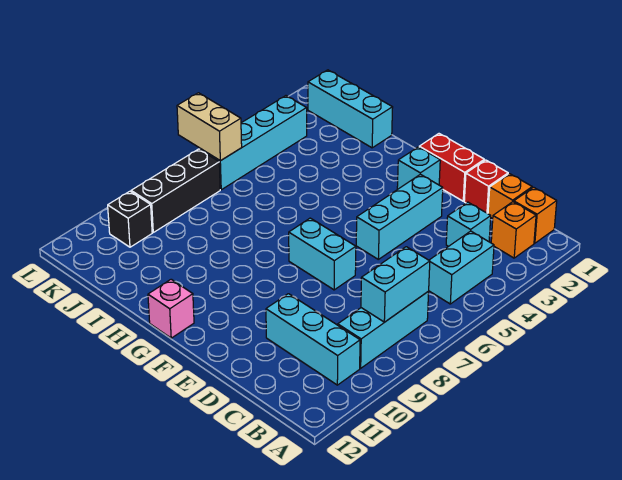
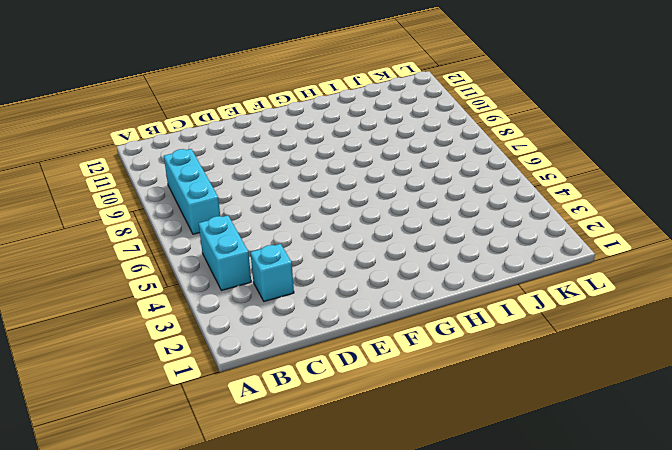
none -> orange brick B1 level 1
none -> orange brick B2 level 1
none -> cyan brick B10:D10 level 1

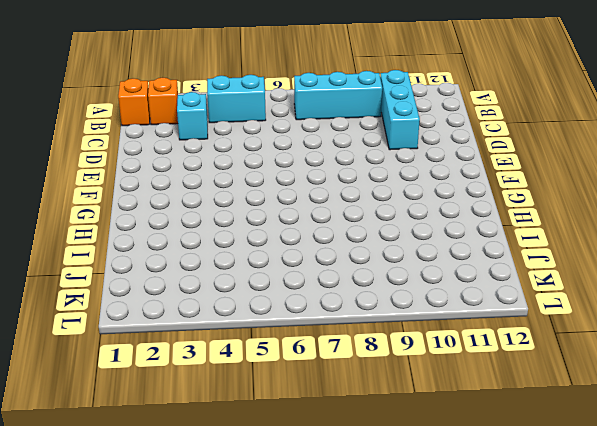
none -> orange brick C1 level 1
none -> red brick D1 level 1
none -> red brick E1:F1 level 1

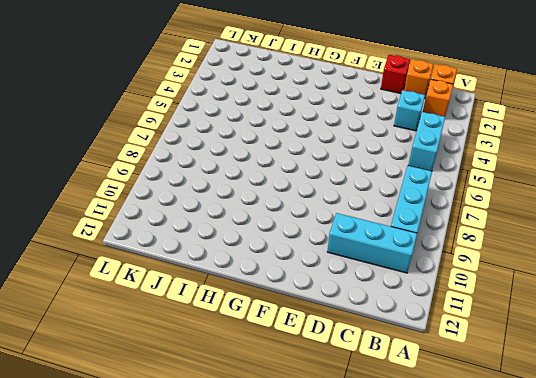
none -> red brick E1:F1 level 1
none -> cyan brick E3:E5 level 1
none -> cyan brick E7:F7 level 1

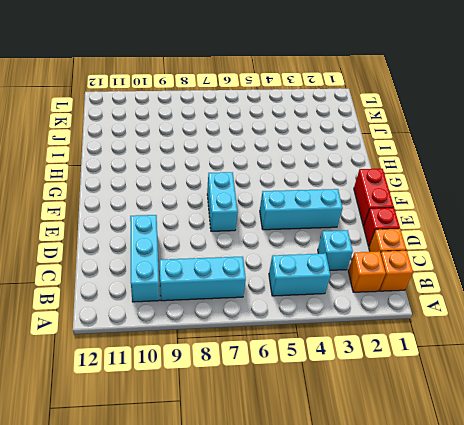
none -> cyan brick F2 level 1
none -> pink brick G12 level 1
none -> cyan brick I1:K1 level 1

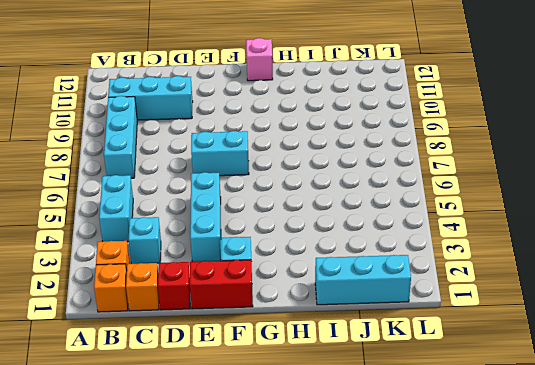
none -> cyan brick K3:K6 level 1
none -> black brick K7:K9 level 1
none -> black brick K10 level 1

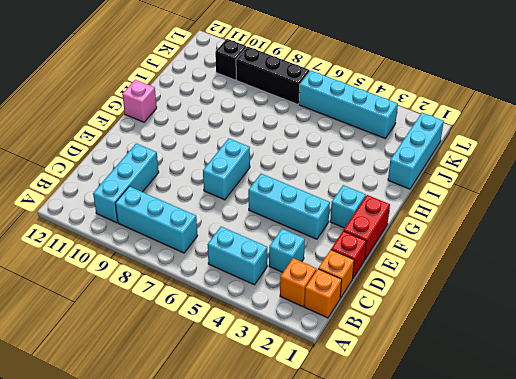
none -> cyan brick B7:B8 level 2
none -> tan brick K6:L6 level 2

